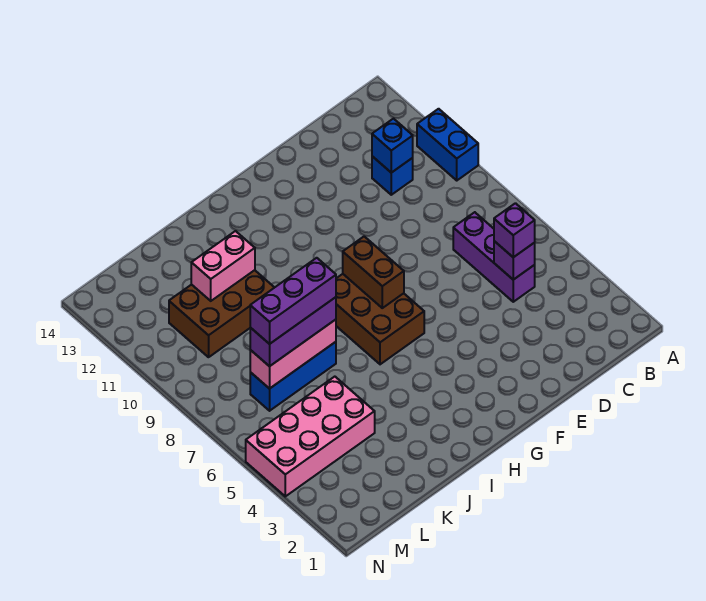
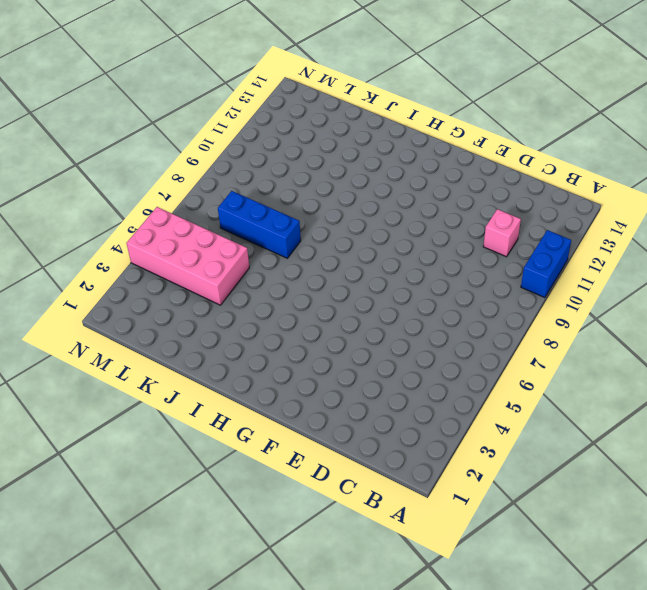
pink brick C11 level 1 -> blue brick C11 level 1
none -> purple brick C5:C7 level 1
none -> brown brick G6:H8 level 1
none -> brown brick J10:L11 level 1

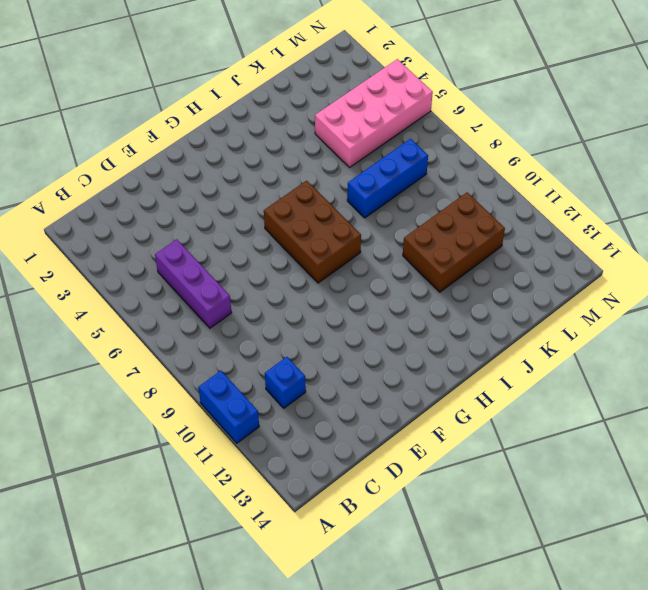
none -> purple brick C5 level 2
none -> blue brick C11 level 2
none -> brown brick G7:G8 level 2

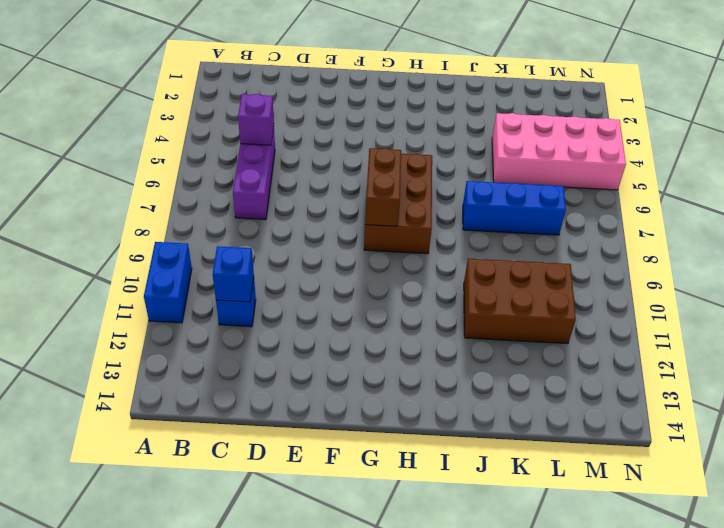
none -> pink brick J7:L7 level 2
none -> pink brick J11:K11 level 2
none -> purple brick C5 level 3

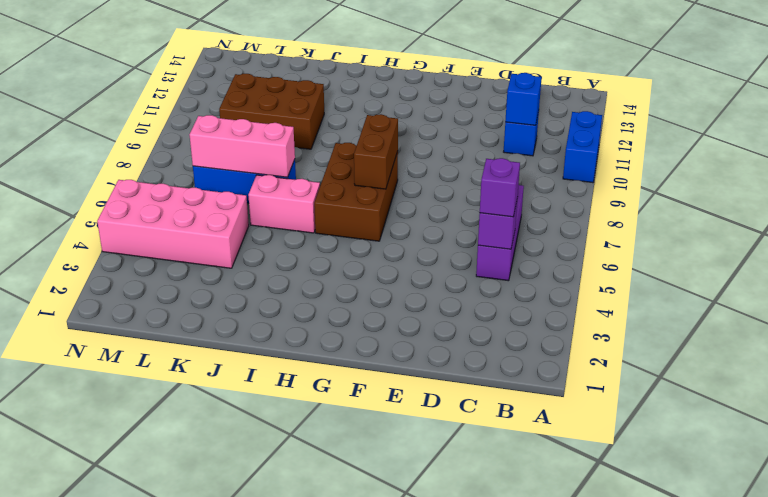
pink brick I6:J6 level 1 -> pink brick J11:K11 level 2
none -> purple brick J7:L7 level 3
none -> purple brick J7:L7 level 4

